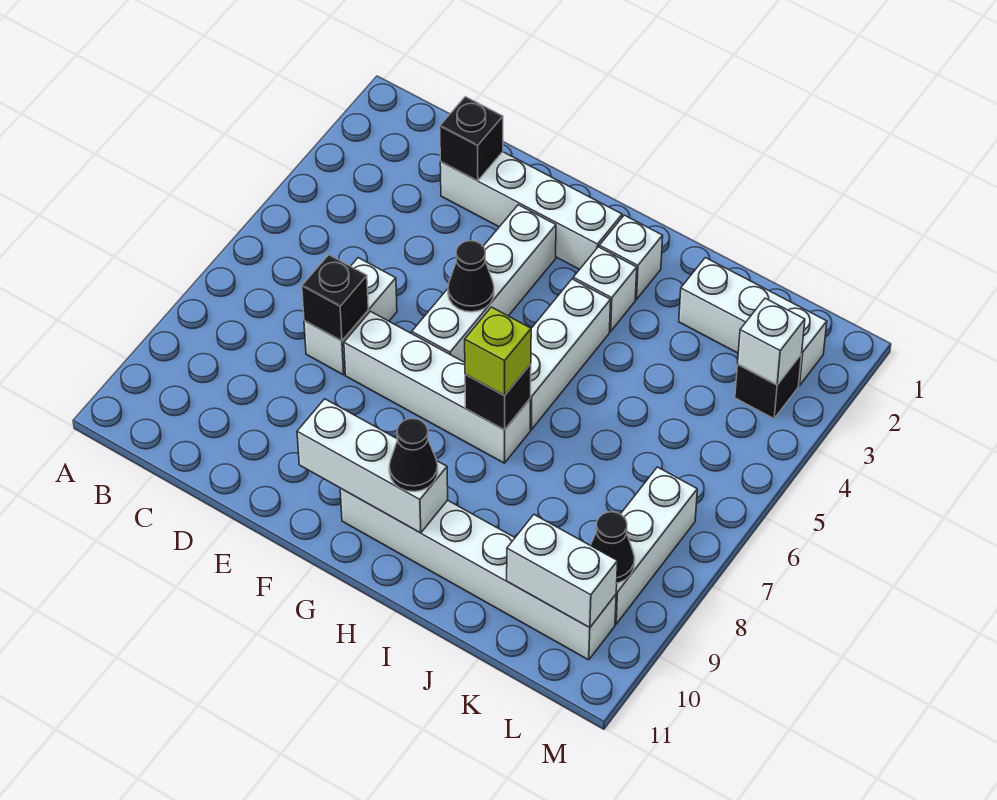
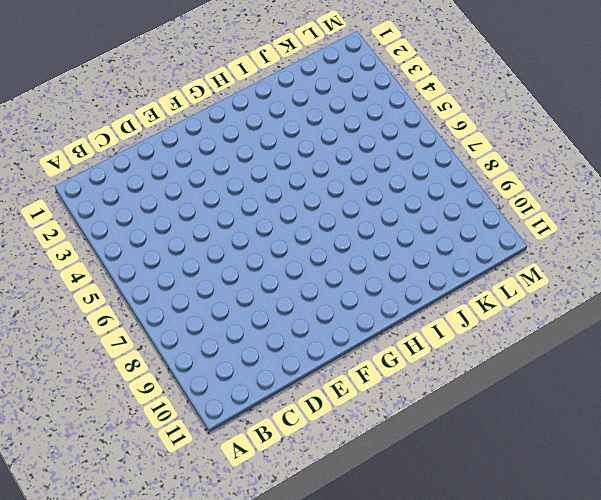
none -> white brick D2:G2 level 1
none -> white brick D6:D7 level 1
none -> white brick E7:H7 level 1

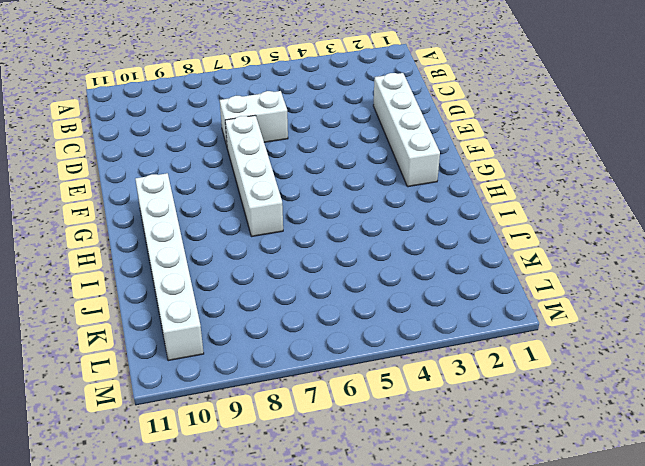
none -> white brick F3:F6 level 1
none -> white brick H2 level 1
none -> white brick H3 level 1

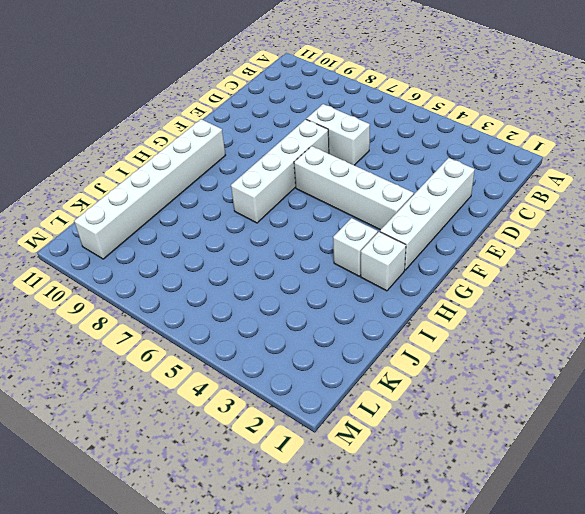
none -> white brick H4:H6 level 1
none -> white brick J2:L2 level 1
none -> black brick L3 level 1

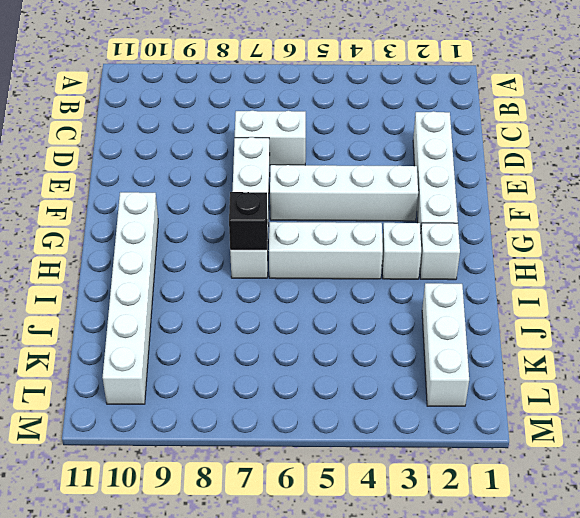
none -> black brick L3 level 1
none -> white brick L7:L9 level 1
none -> black brick D2 level 2

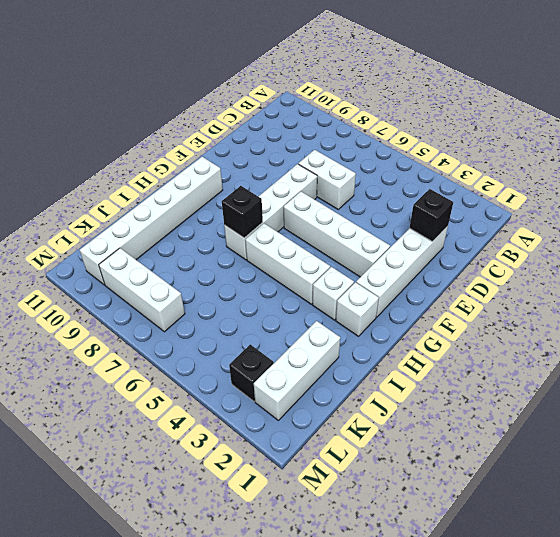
none -> black brick D7 level 2
none -> black cone F5 level 2
none -> white brick F10:H10 level 2

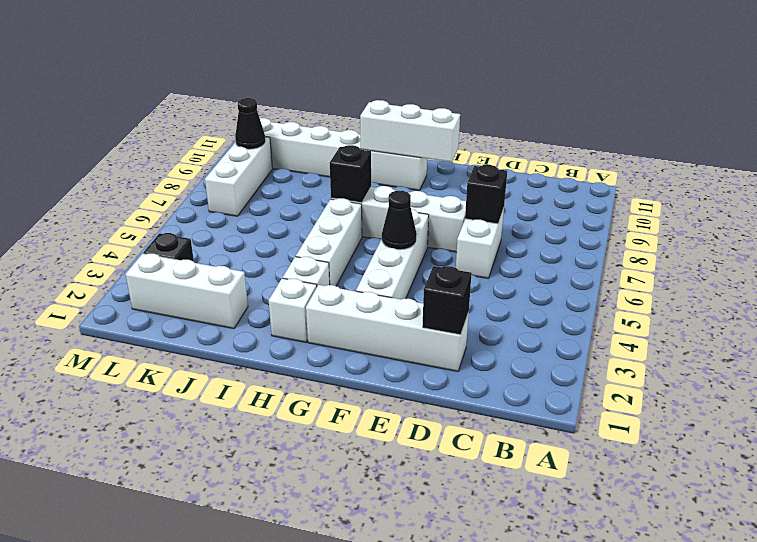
none -> white brick K10:L10 level 2
none -> white brick L3 level 2
none -> lime brick H7 level 3

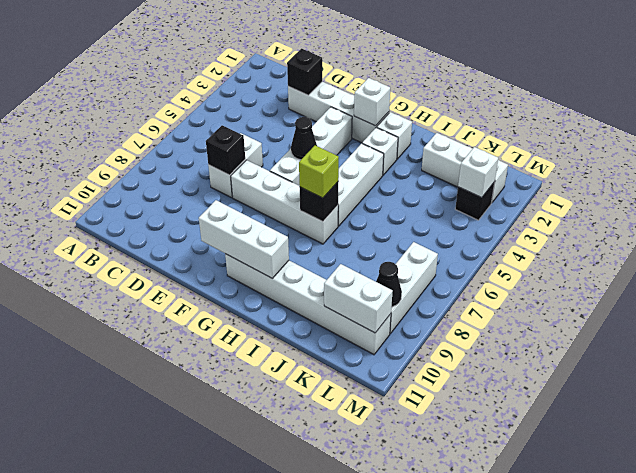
white brick G2 level 2 -> none
none -> black cone H10 level 3

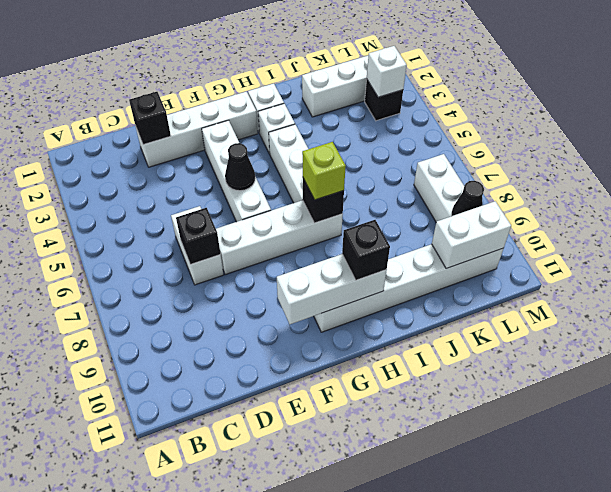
black brick H10 level 3 -> black cone H10 level 3

